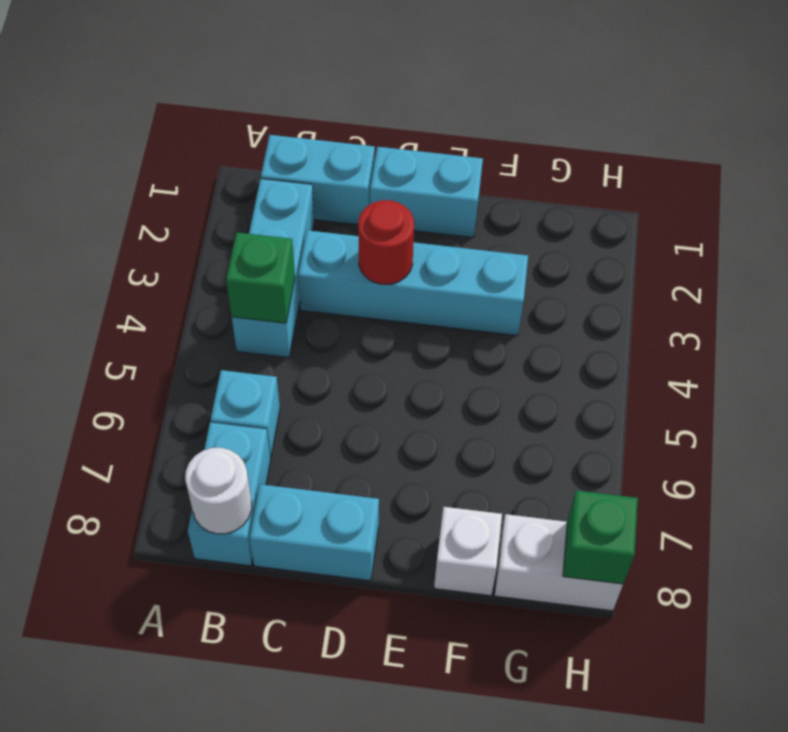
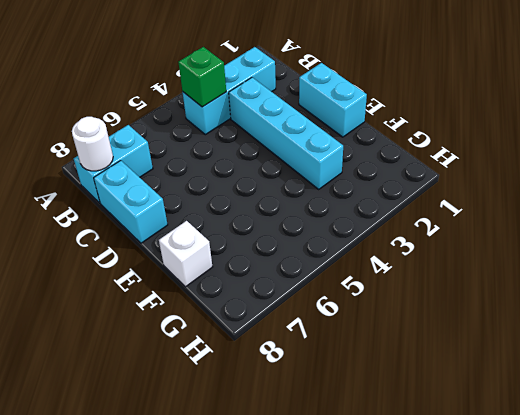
none -> cyan brick B1:C1 level 1
none -> cyan brick B6 level 1
none -> white brick G8:H8 level 1

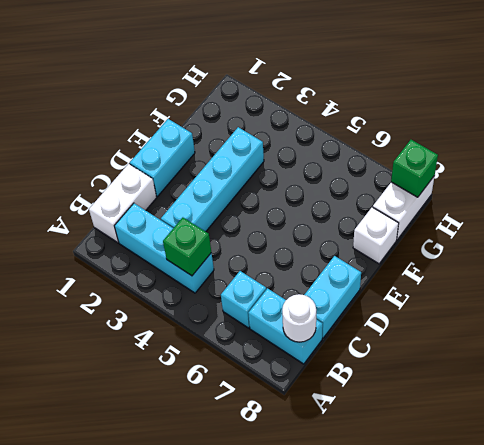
white brick B1:C1 level 1 -> cyan brick B1:C1 level 1
none -> red round brick D3 level 2

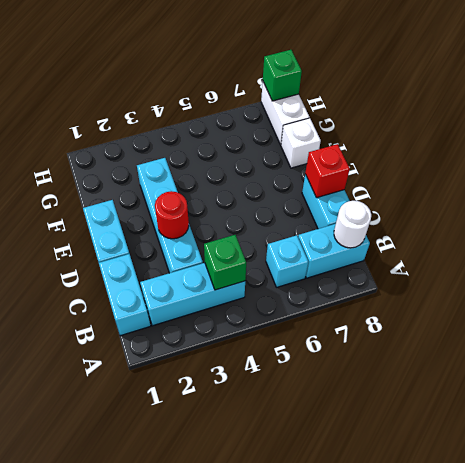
red brick D8 level 2 -> none

